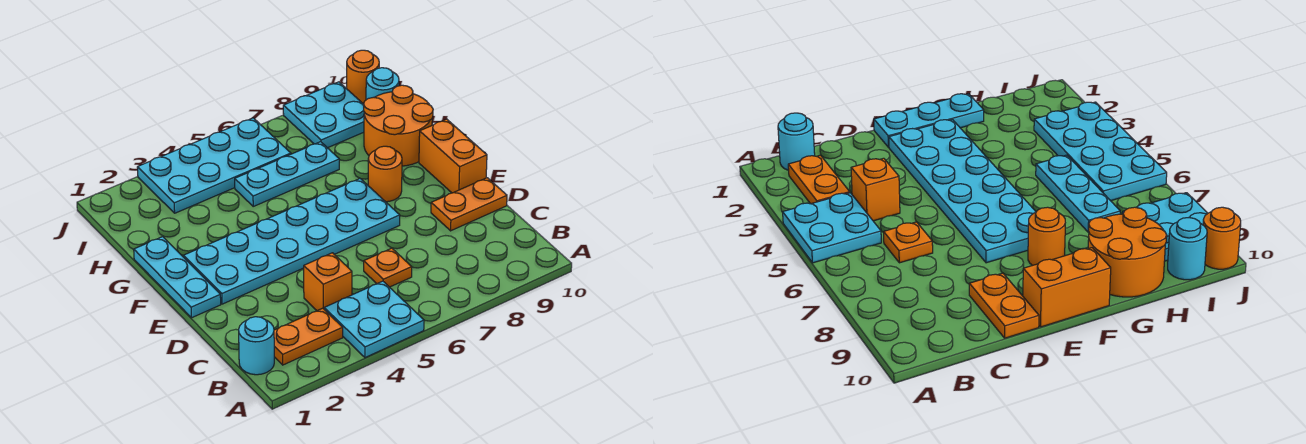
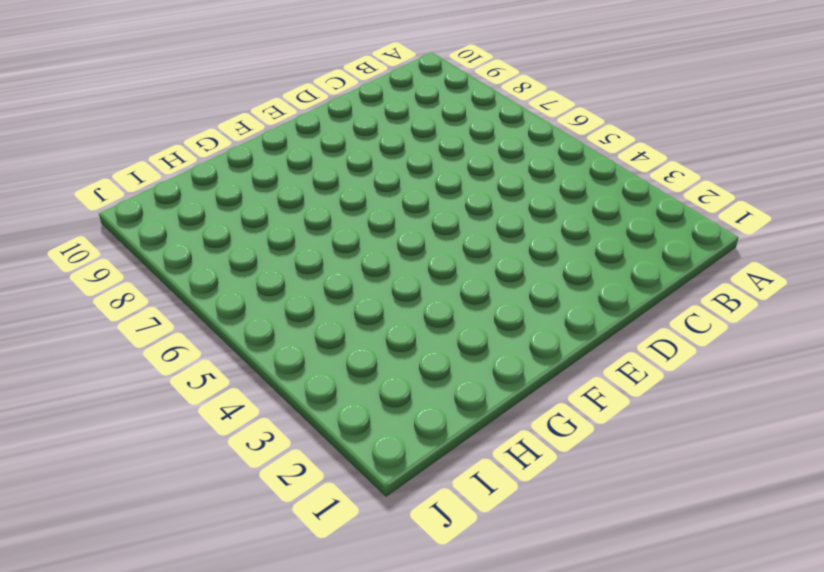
none -> cyan plate A4:B5 level 1
none -> cyan round brick B1 level 1
none -> orange plate B2:B3 level 1

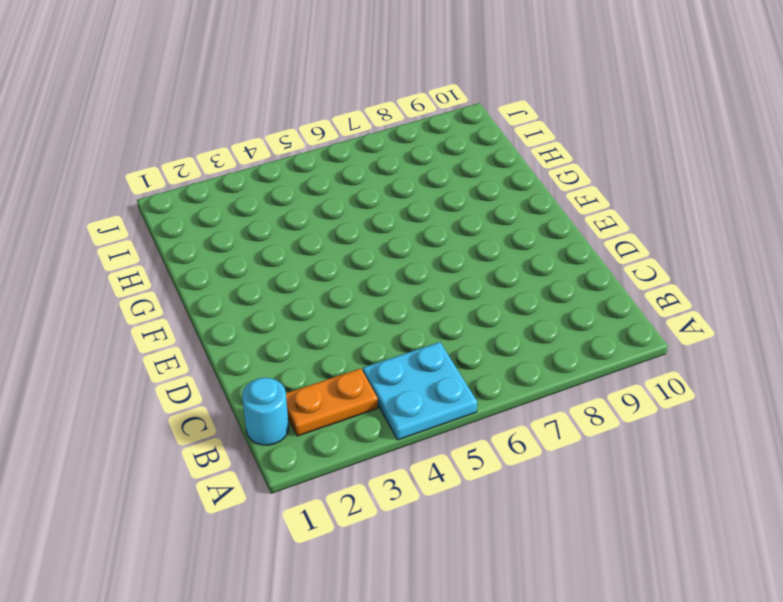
none -> orange brick C4 level 1
none -> orange plate C6 level 1
none -> orange plate D9:D10 level 1

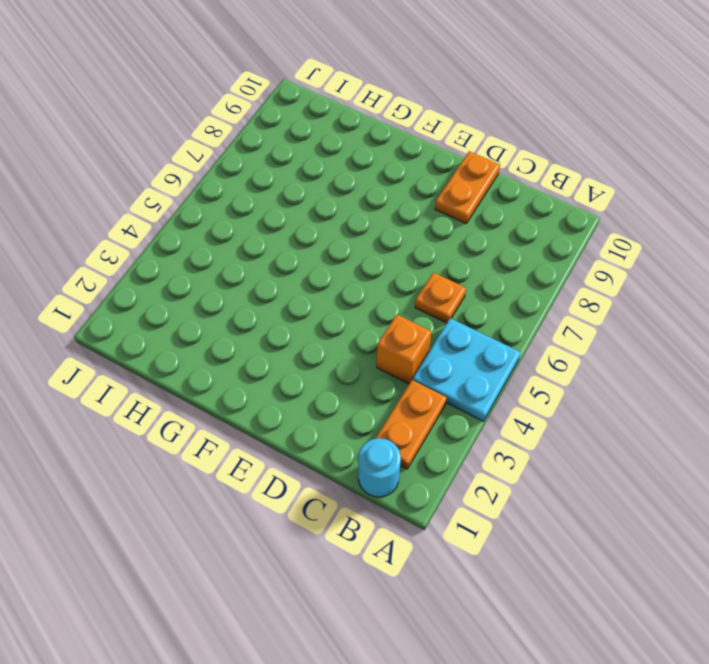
none -> cyan plate E1:G1 level 1
none -> cyan plate E2:F7 level 1
none -> orange brick E10:F10 level 1

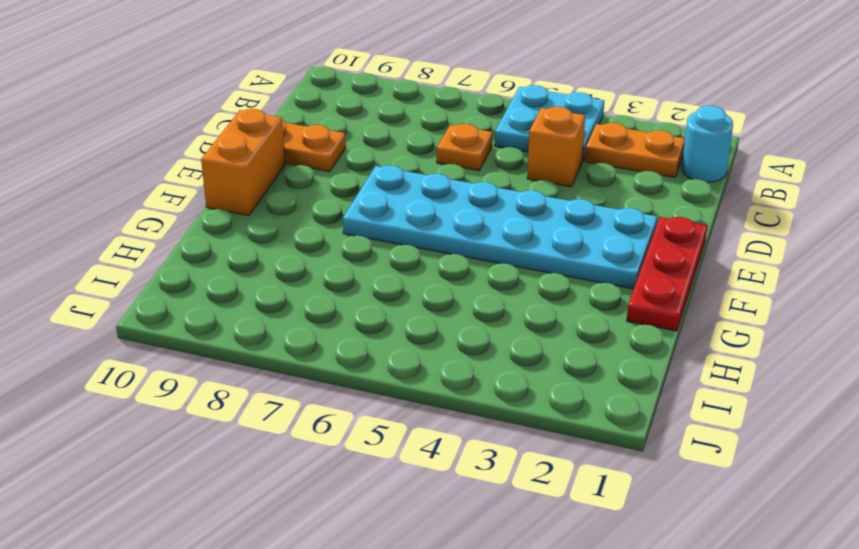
red plate E1:G1 level 1 -> cyan plate E1:G1 level 1
none -> orange round brick F8 level 1
none -> orange round brick G9:H10 level 1
none -> cyan plate H5:H7 level 1

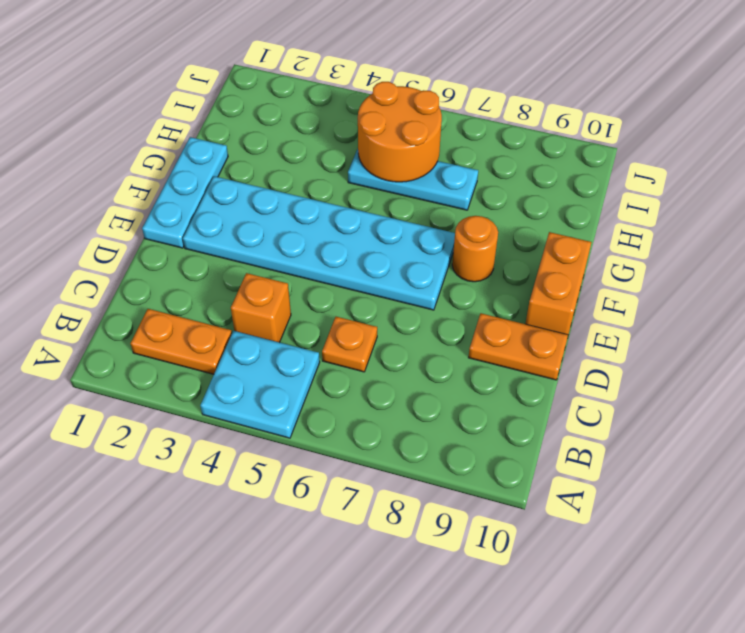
orange round brick H5:I6 level 2 -> orange round brick G9:H10 level 1
none -> cyan round brick B1 level 1
none -> cyan plate I3:J6 level 1
none -> cyan plate I8:J9 level 1

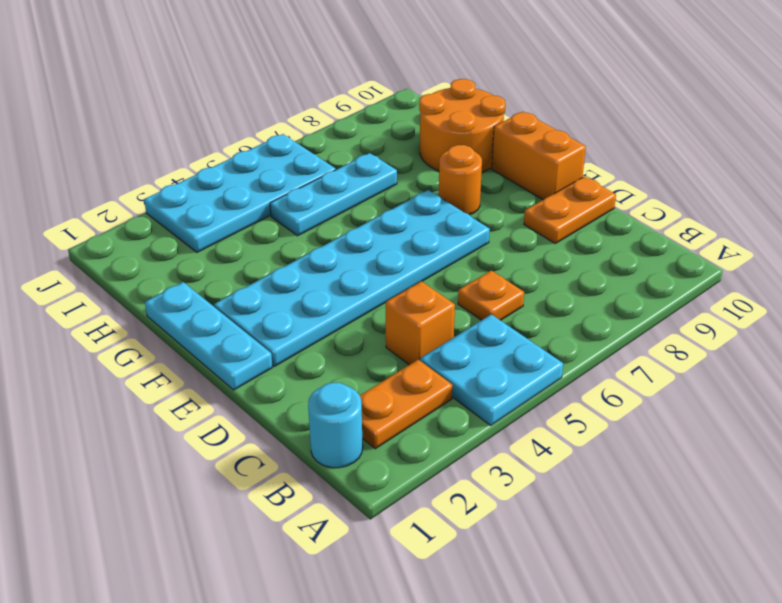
none -> cyan plate I8:J9 level 1
none -> cyan round brick I10 level 1
none -> orange round brick J10 level 1

